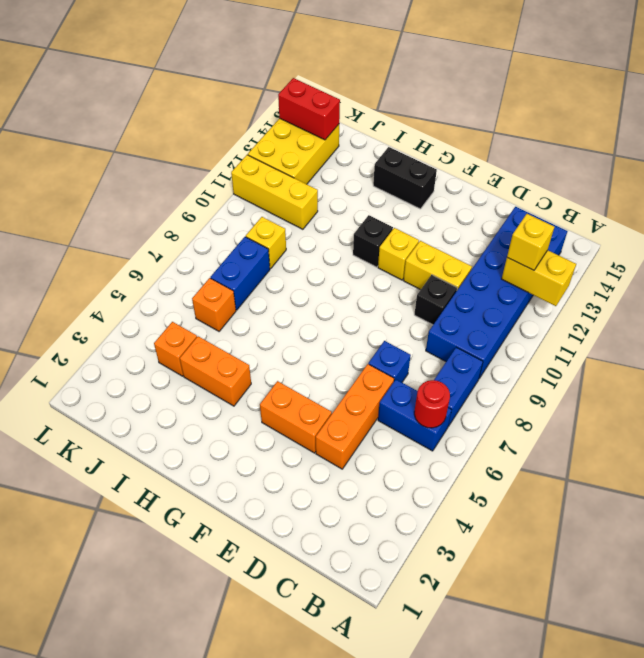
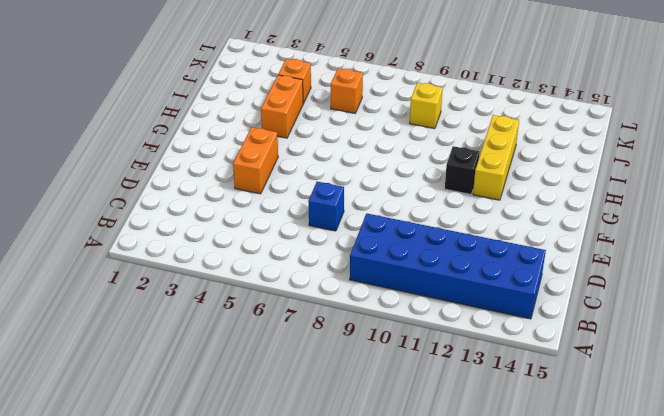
yellow brick G12:I12 level 1 -> yellow brick J11:L11 level 1
none -> blue brick B6:C6 level 1
none -> blue brick B7:B8 level 1
none -> orange brick D4:D6 level 1

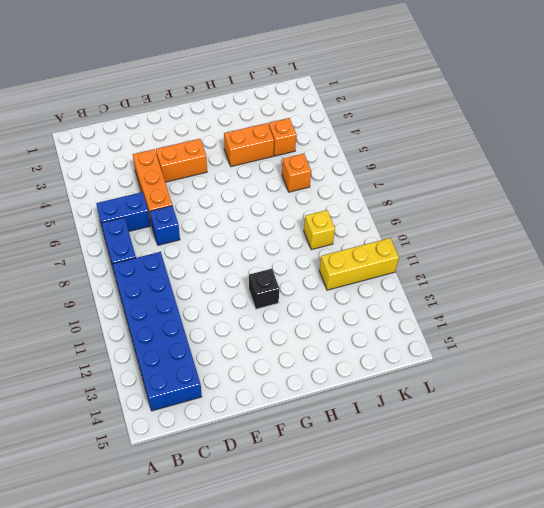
none -> black brick D10 level 1
none -> yellow brick D11:E11 level 1
none -> yellow brick F11 level 1

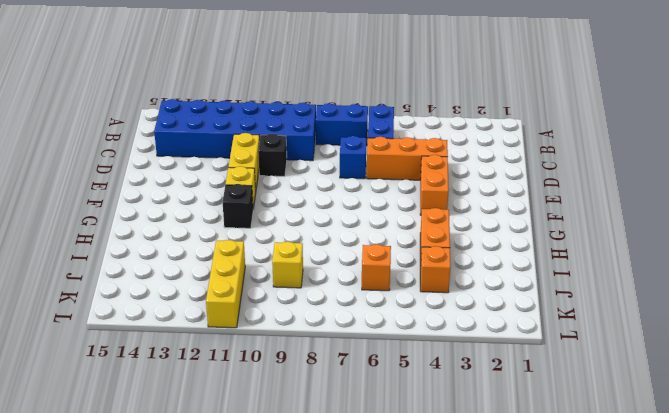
none -> black brick G14:H14 level 1
none -> blue brick J7:J8 level 1
none -> yellow brick K12:L14 level 1

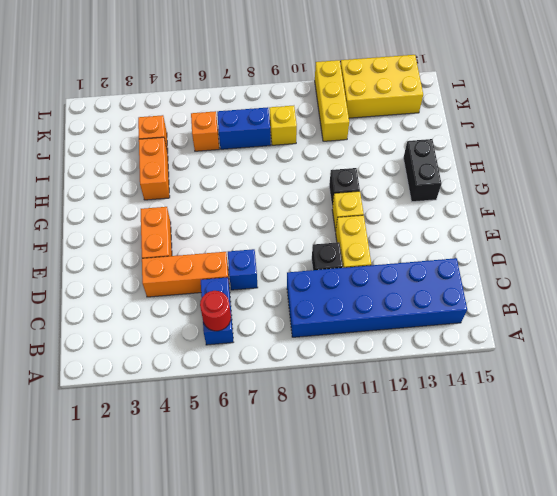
none -> blue brick B7:B8 level 1
none -> yellow brick A12:B12 level 2
none -> red brick K14:L14 level 2

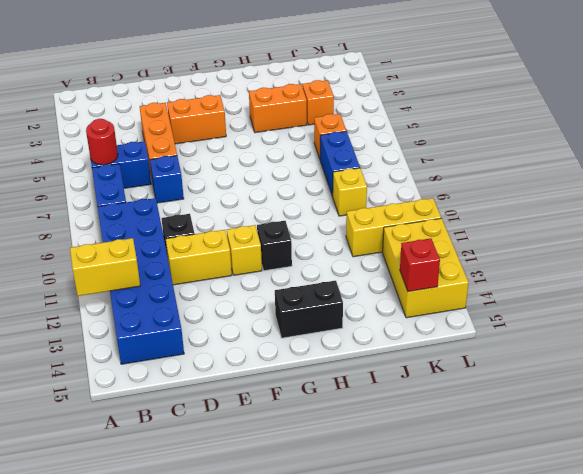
red brick K14 level 2 -> red brick K14:L14 level 2
none -> yellow brick B12 level 3

